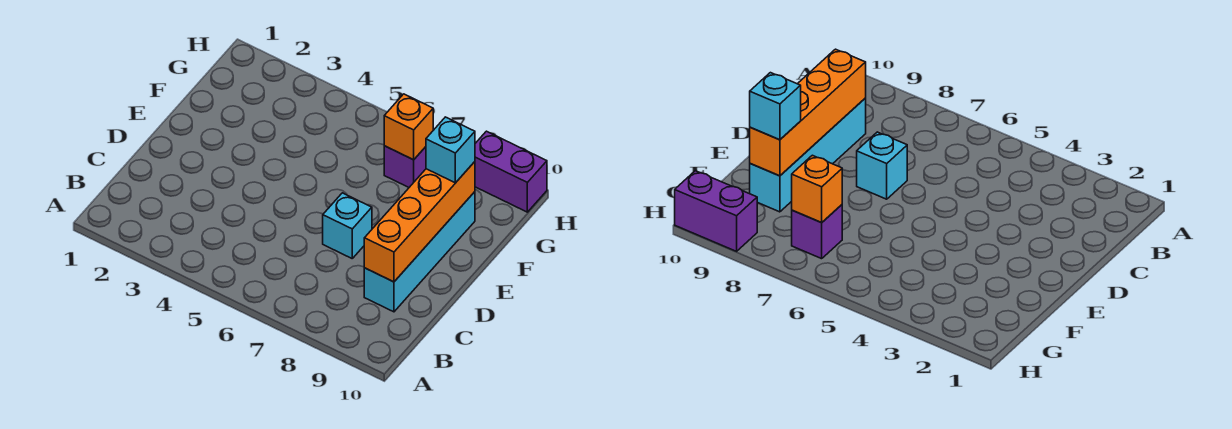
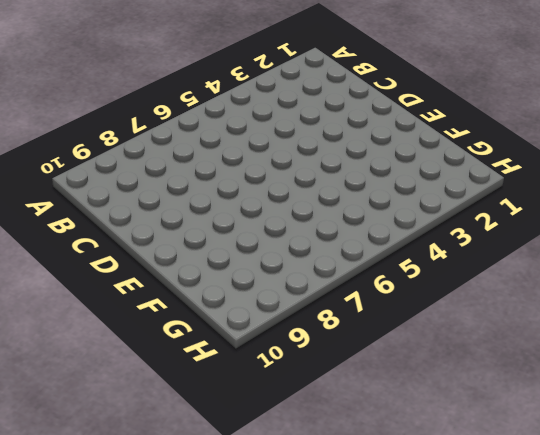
none -> cyan brick C9:F9 level 1
none -> cyan brick D7 level 1

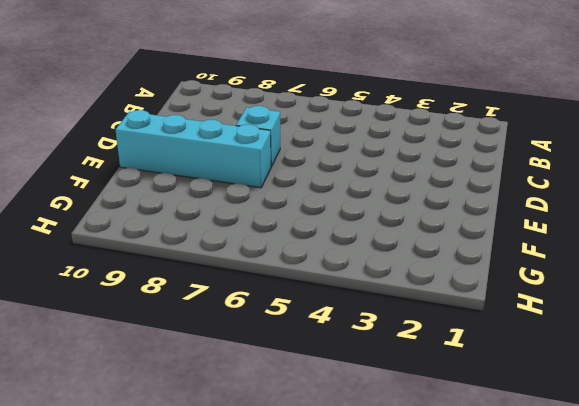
cyan brick E7:E10 level 1 -> cyan brick C9:F9 level 1
none -> purple brick G7 level 1
none -> purple brick H9:H10 level 1

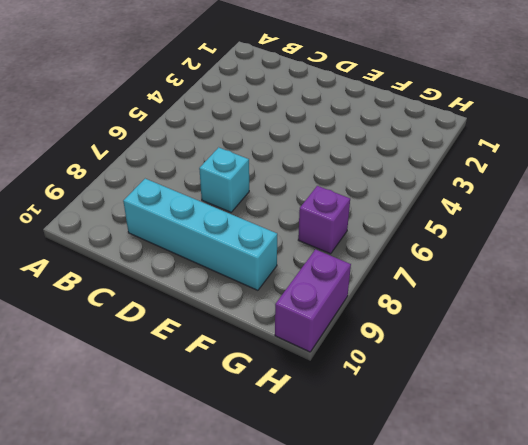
none -> orange brick C9:F9 level 2
none -> orange brick G7 level 2

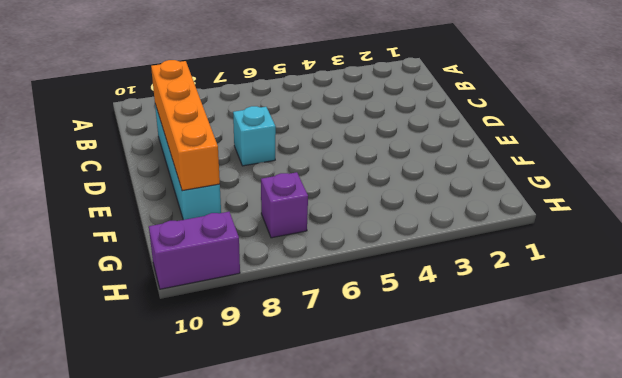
none -> orange brick G7 level 2
none -> cyan brick F9 level 3

